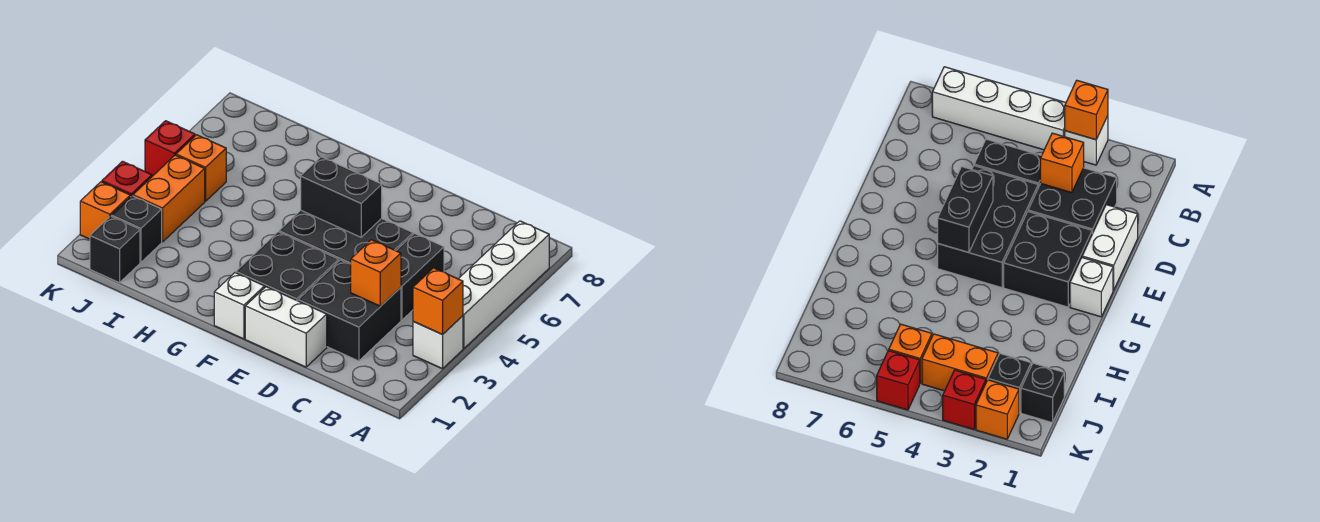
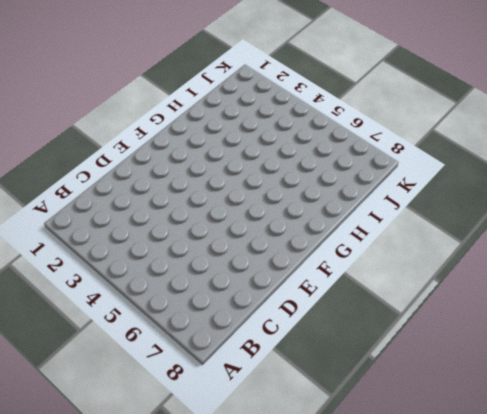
none -> white brick A3 level 1
none -> white brick A4:A7 level 1
none -> black brick C2:D3 level 1

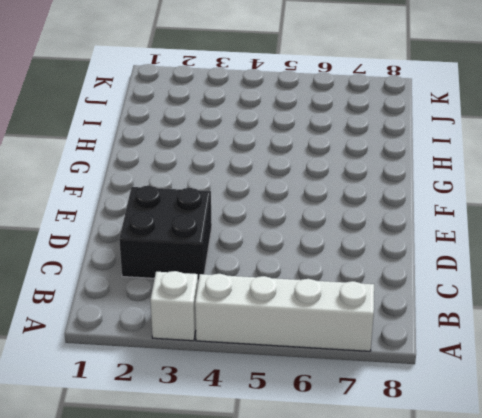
none -> black brick C4:C5 level 1
none -> white brick D1:E1 level 1
none -> black brick D4:F5 level 1

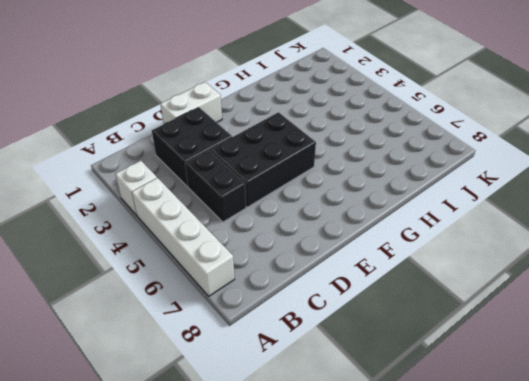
none -> black brick E2:F3 level 1
none -> white brick F1 level 1
none -> black brick J1 level 1

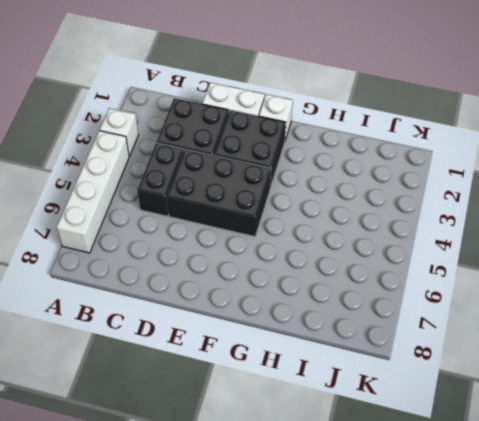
none -> black brick J1 level 1
none -> black brick J2 level 1
none -> orange brick J3:J4 level 1

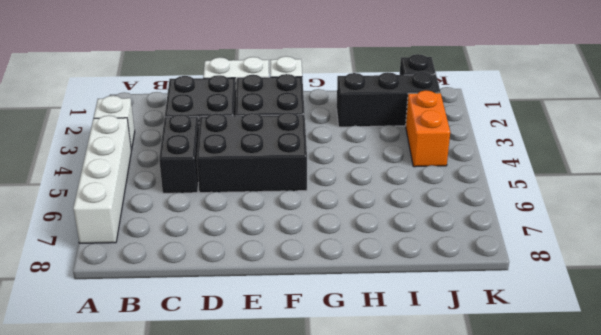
black brick H2:J2 level 1 -> black brick J2 level 1
none -> orange brick J5 level 1
none -> orange brick K2 level 1
none -> red brick K3 level 1

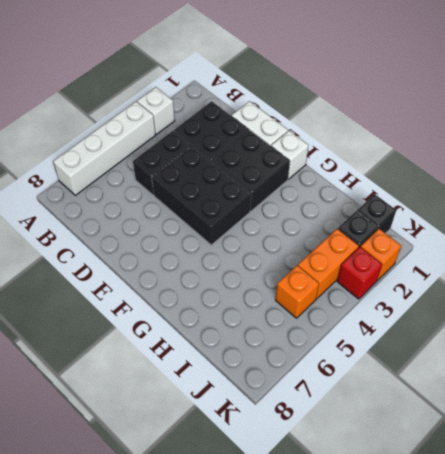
none -> red brick K5 level 1
none -> orange brick A3 level 2
none -> orange brick C3 level 2

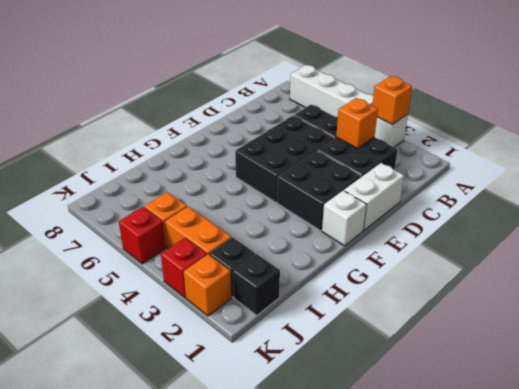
none -> black brick E5:F5 level 2

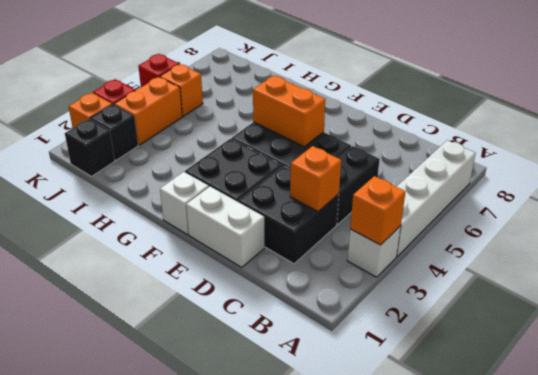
orange brick E5:F5 level 2 -> black brick E5:F5 level 2

